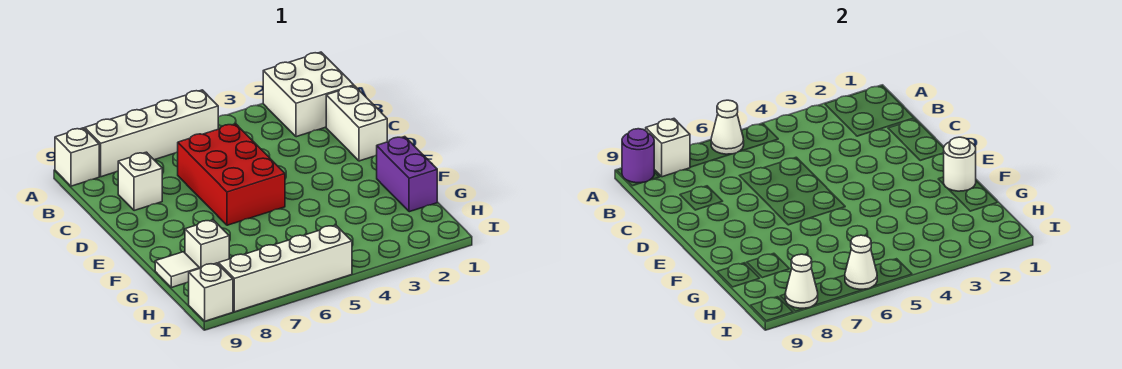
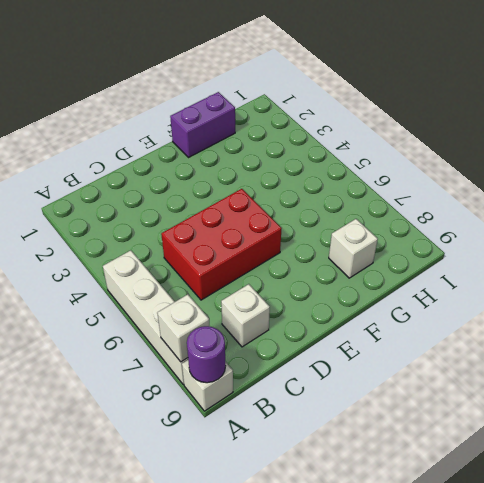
none -> white brick A1:B2 level 1
none -> white brick C1:D1 level 1
none -> white tile G9 level 1

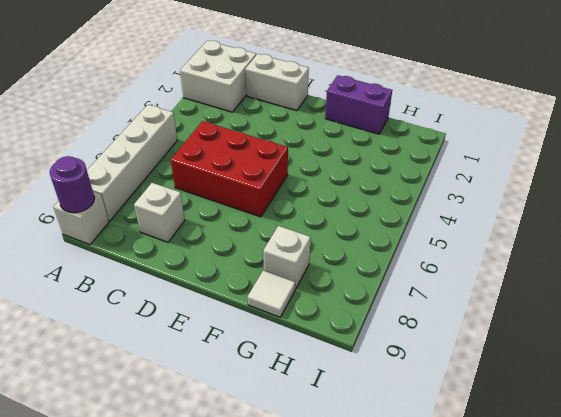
none -> white brick I5:I8 level 1
none -> white brick I9 level 1
none -> white cone A6 level 2

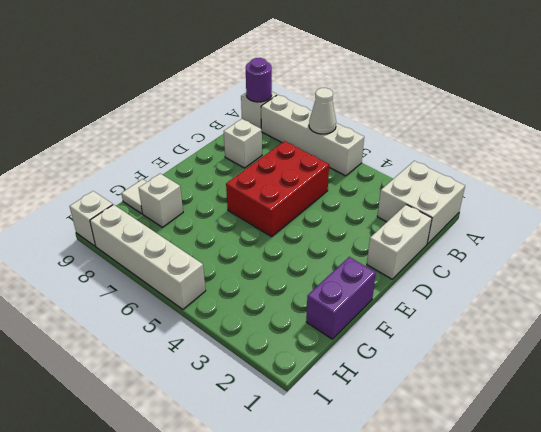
none -> white brick A8 level 2
none -> white round brick F1 level 2
none -> white cone I6 level 2

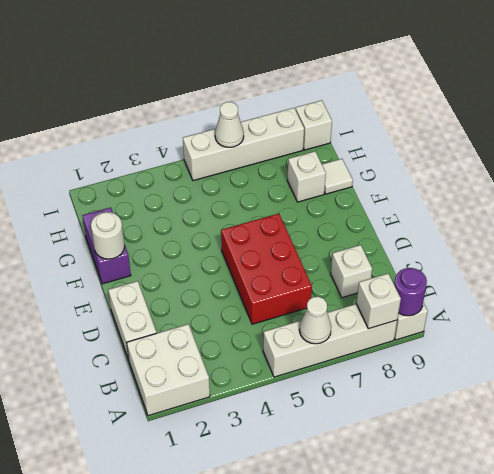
none -> white cone I8 level 2

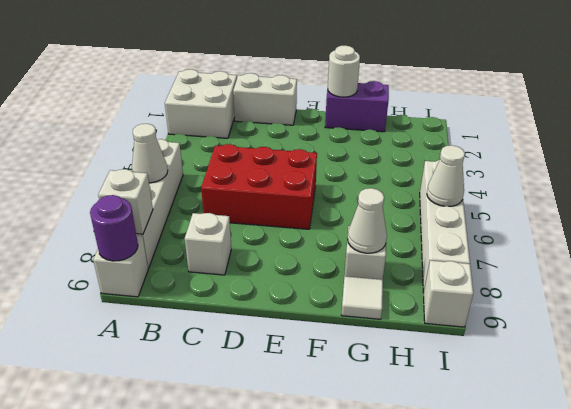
white cone G8 level 2 -> white cone I8 level 2

